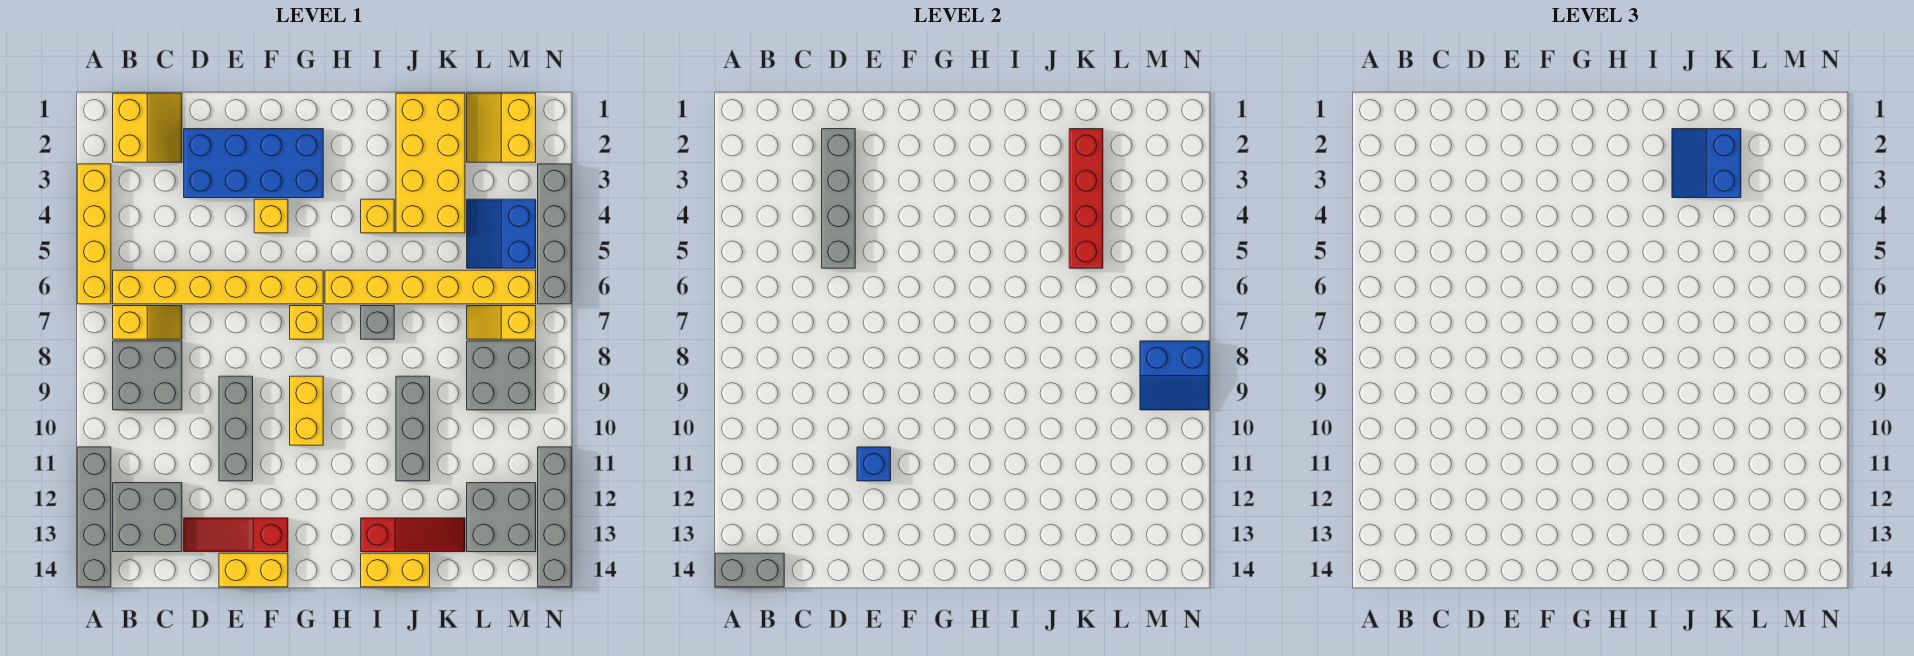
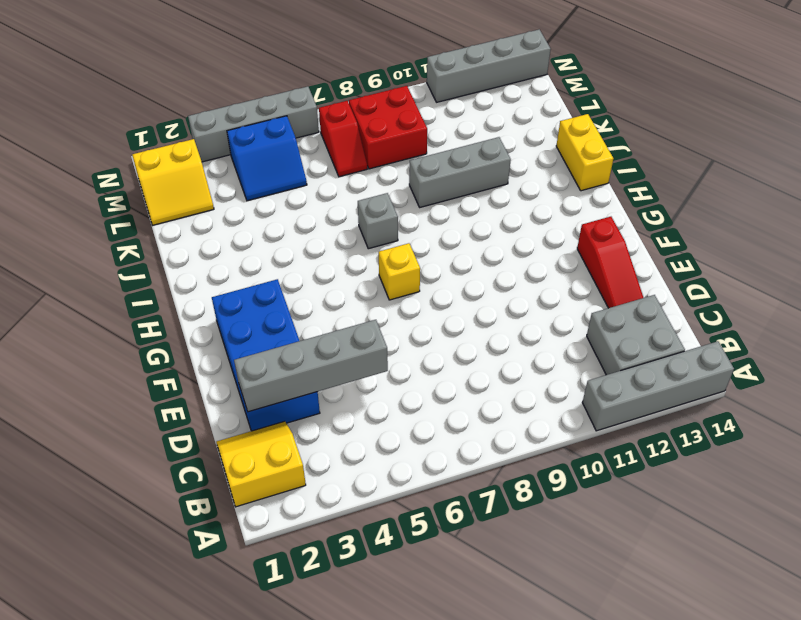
red slope L7:M7 level 1 top M -> yellow slope L7:M7 level 1 top M
red brick L8:M9 level 1 -> grey brick L8:M9 level 1
none -> yellow brick A3:A6 level 1
none -> yellow brick B6:G6 level 1
none -> yellow slope B7:C7 level 1 top B
none -> grey brick B8:C9 level 1

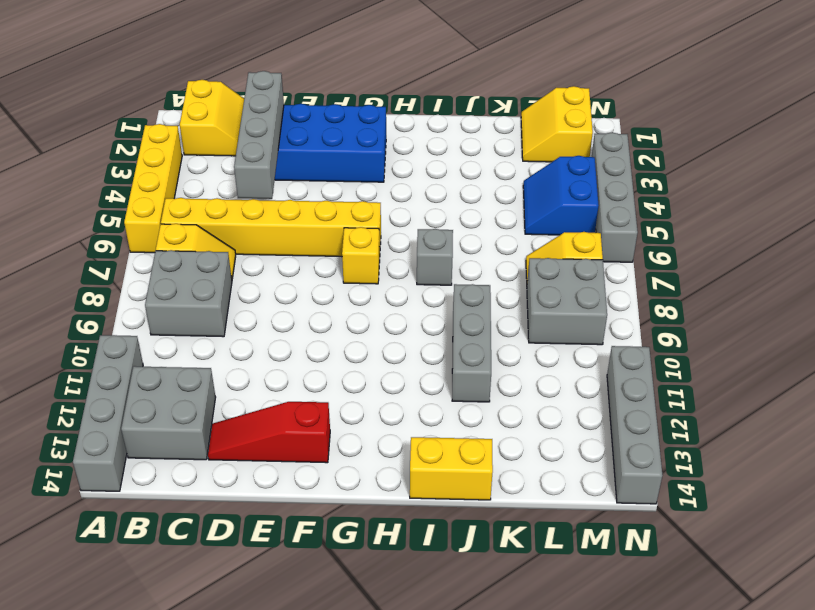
none -> grey brick E9:E11 level 1
none -> yellow brick E14:F14 level 1
none -> yellow brick F4 level 1
none -> yellow brick G9:G10 level 1

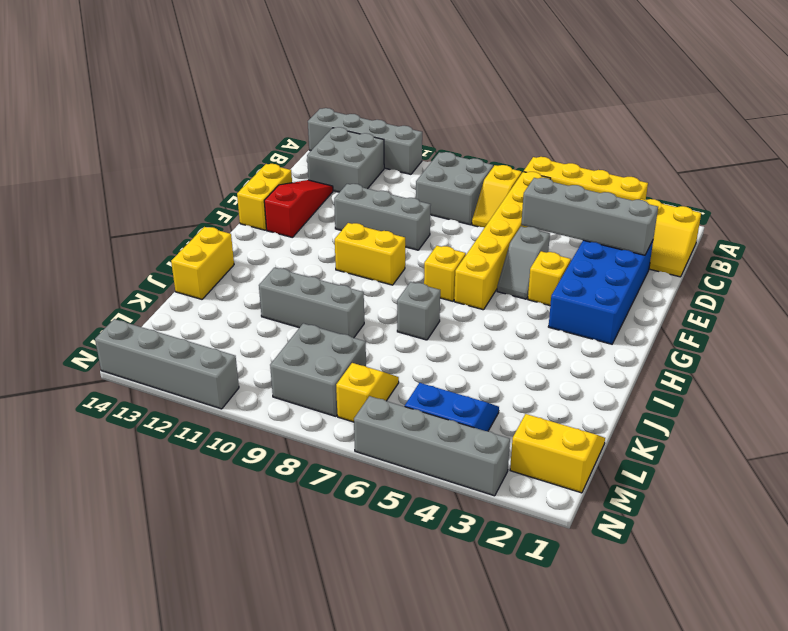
grey slope E5:F5 level 1 top E -> none
none -> yellow brick H6:M6 level 1
none -> yellow brick I4 level 1
none -> red slope I13:K13 level 1 top I
none -> yellow brick J1:K4 level 1

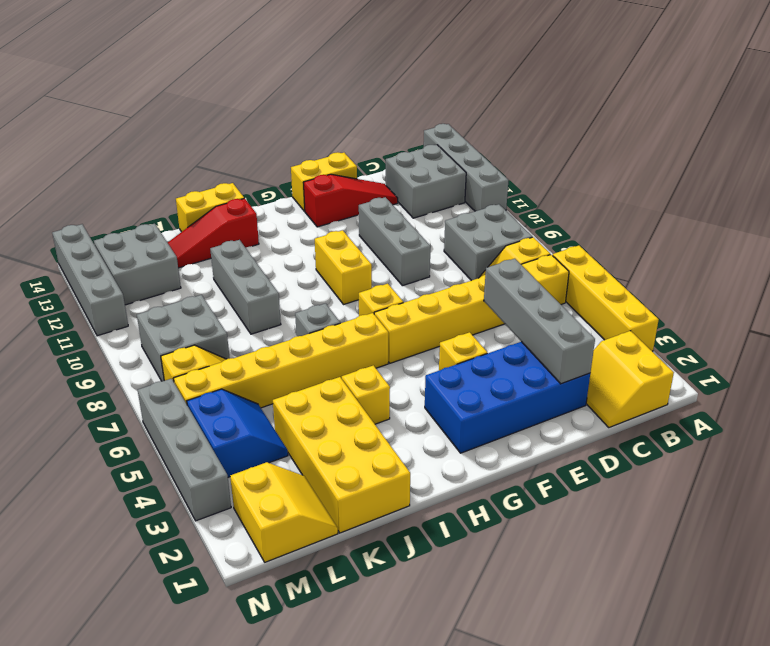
none -> grey brick A14:B14 level 2
none -> blue brick E11 level 2
none -> red brick K2:K5 level 2
none -> blue slope M8:N9 level 2 top 8

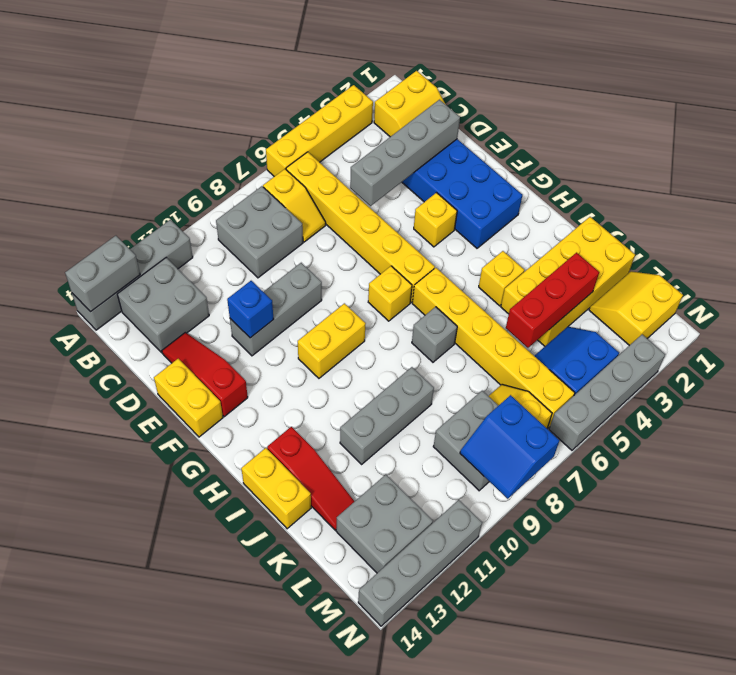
grey brick A13:A14 level 2 -> grey brick A14:B14 level 2
red brick K3:K5 level 2 -> red brick K2:K5 level 2
none -> blue slope J2:K3 level 3 top K

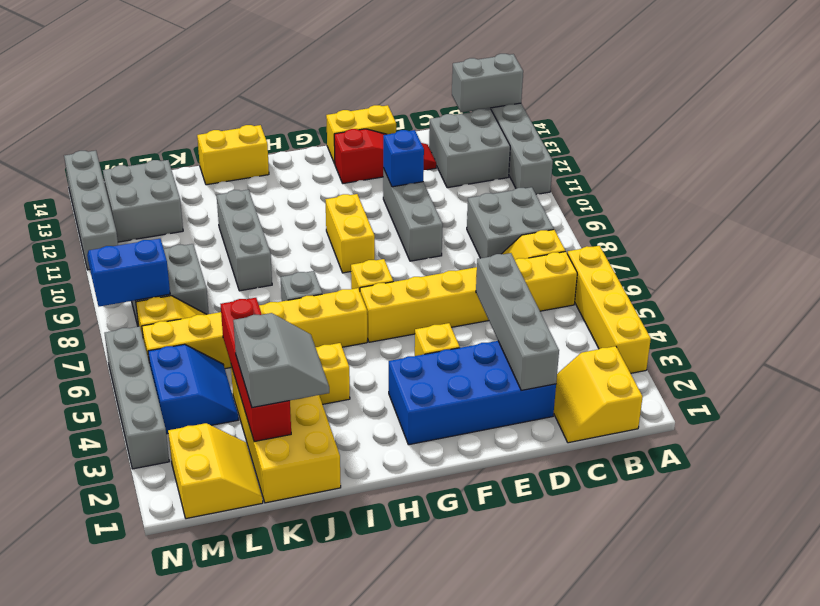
grey slope J2:K3 level 3 top K -> blue slope J2:K3 level 3 top K
none -> red slope I13:K13 level 1 top I

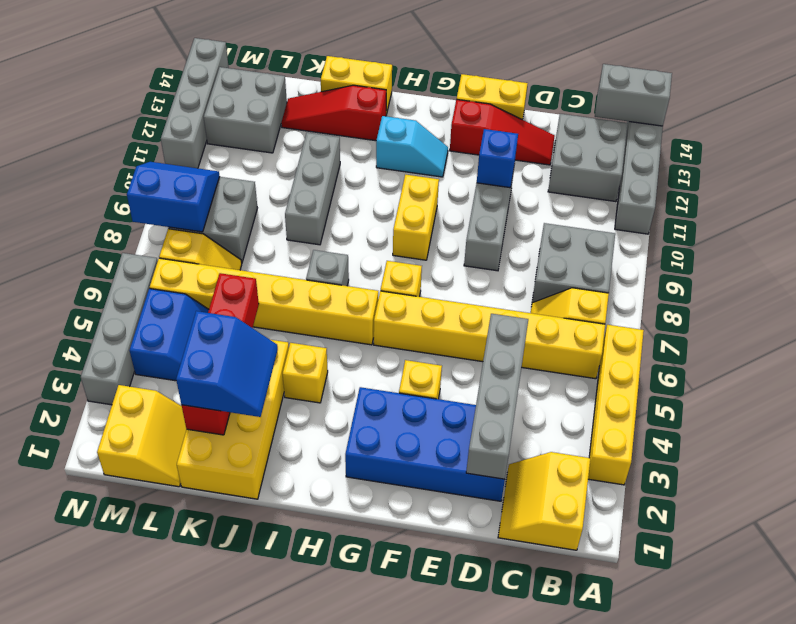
cyan slope G12:H12 level 1 top H -> none

